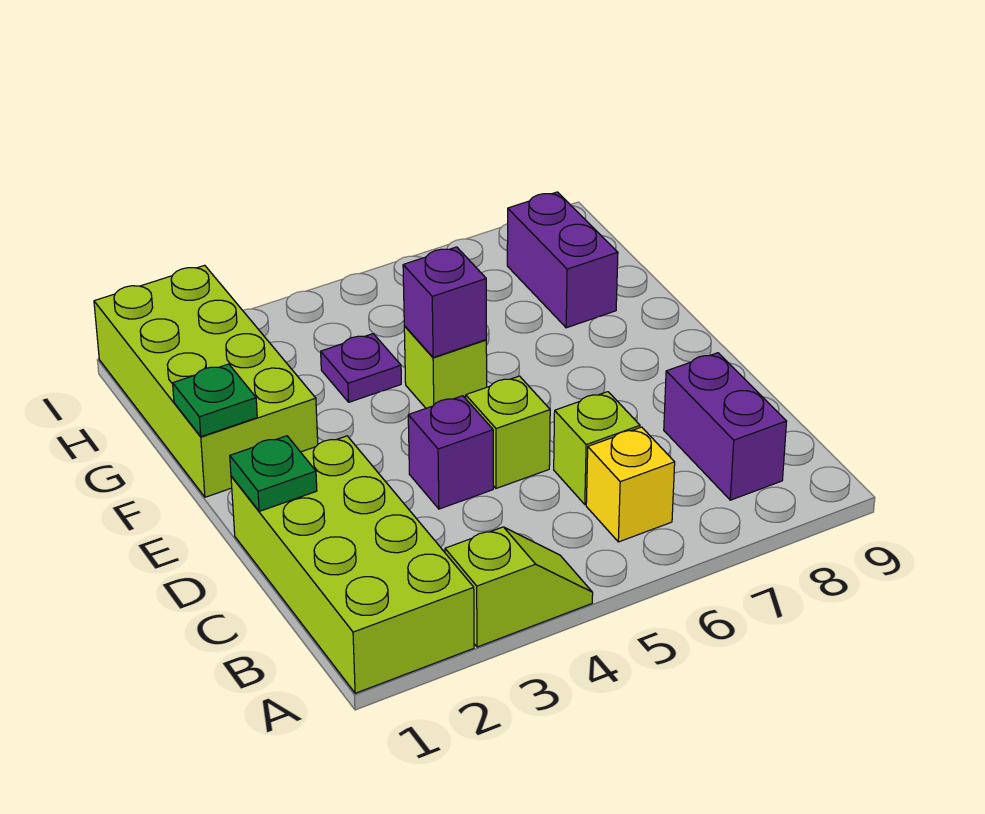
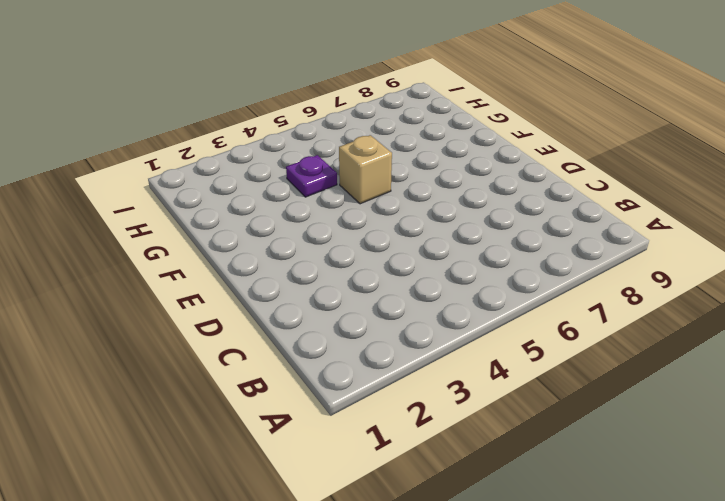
tan brick F5 level 1 -> lime brick F5 level 1
none -> lime brick A1:D2 level 1
none -> lime slope A3:A4 level 1 top 3
none -> yellow brick B6 level 1

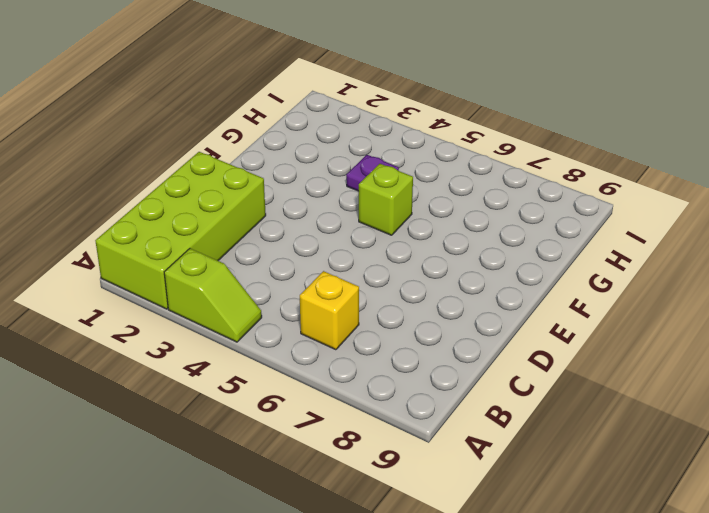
none -> purple brick B8:C8 level 1
none -> lime brick C6 level 1
none -> purple brick D4 level 1

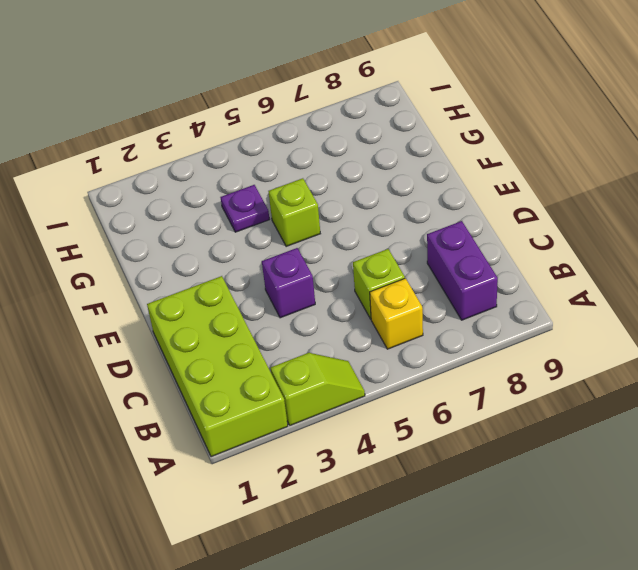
none -> lime brick D5 level 1
none -> lime brick F1:I2 level 1
none -> purple brick G8:H8 level 1

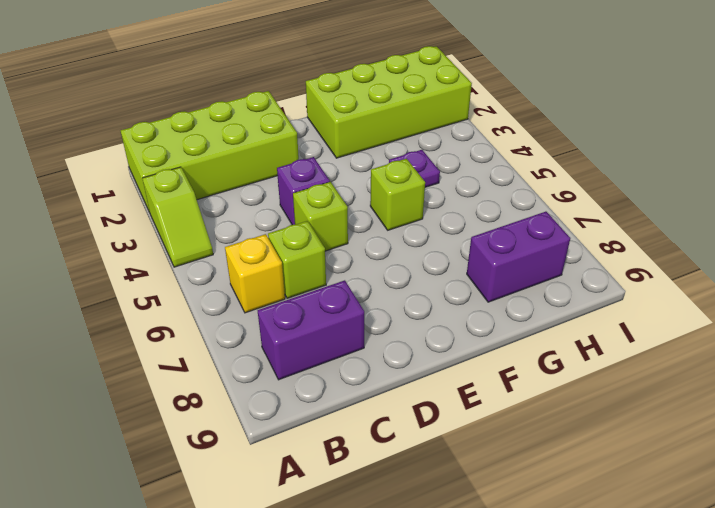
none -> green plate D1 level 2
none -> green plate F1 level 2
none -> purple brick F5 level 2

